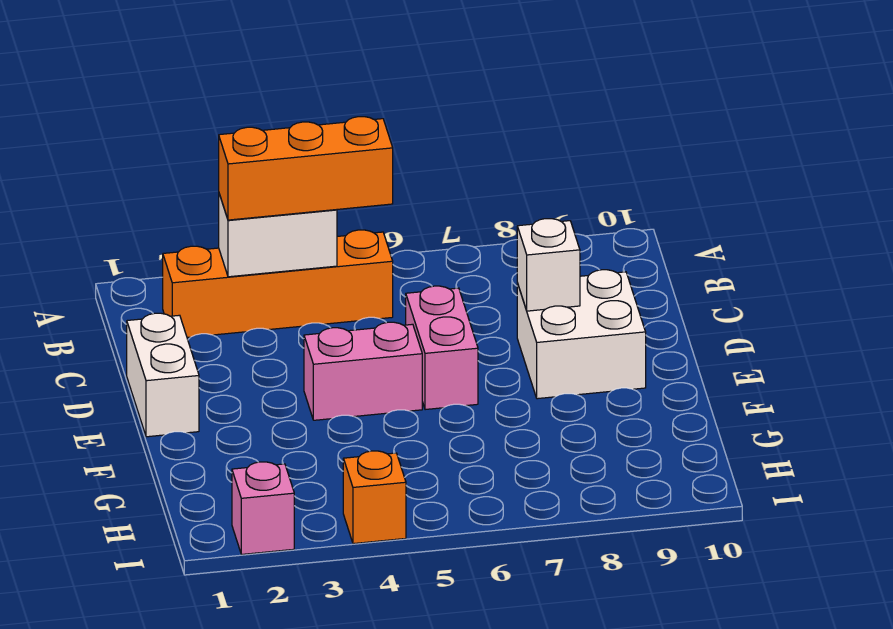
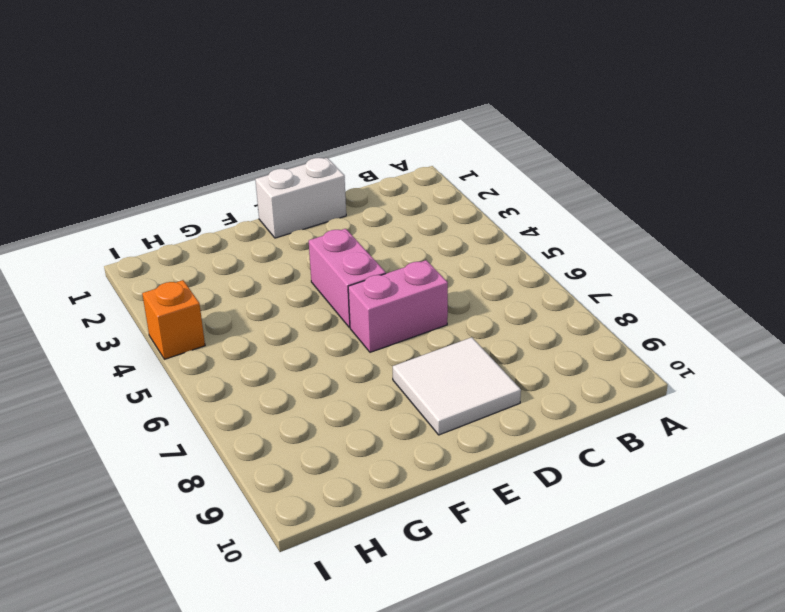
white tile D8:E9 level 1 -> white brick D8:E9 level 1
none -> orange brick B2:B5 level 1
none -> pink brick I2 level 1

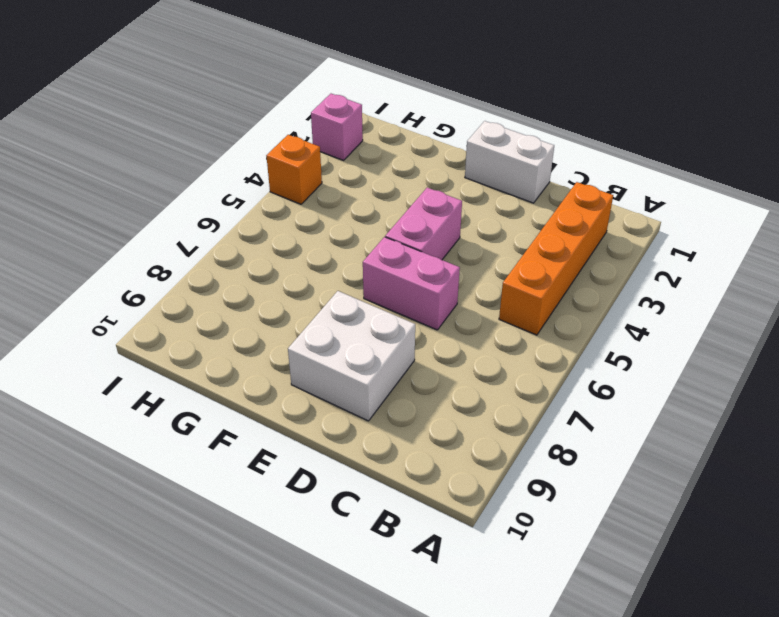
none -> white brick B3:B4 level 2
none -> white brick D8 level 2

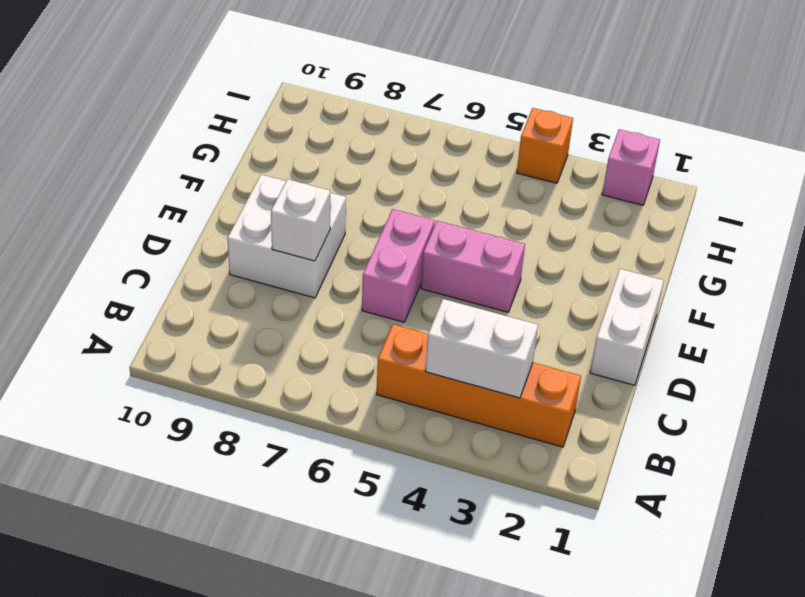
none -> orange brick B3:B5 level 3

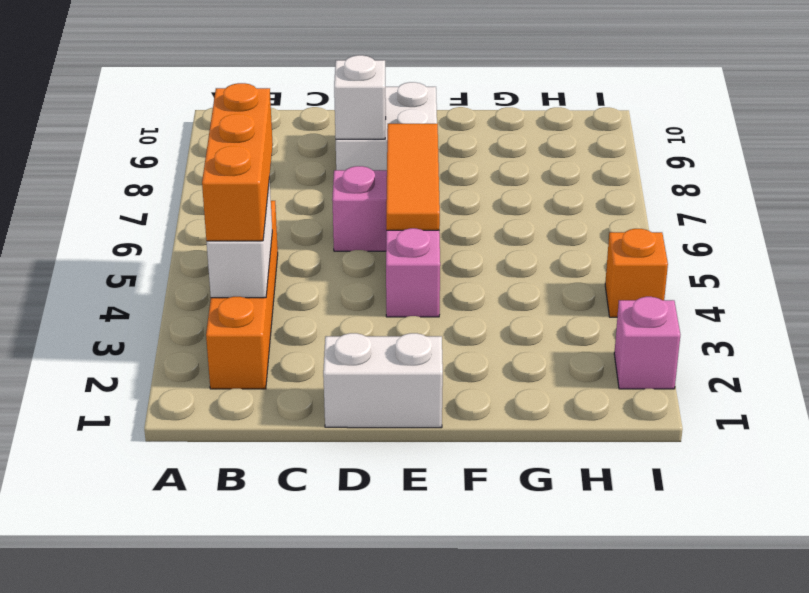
orange tile E5:E7 level 2 -> none

